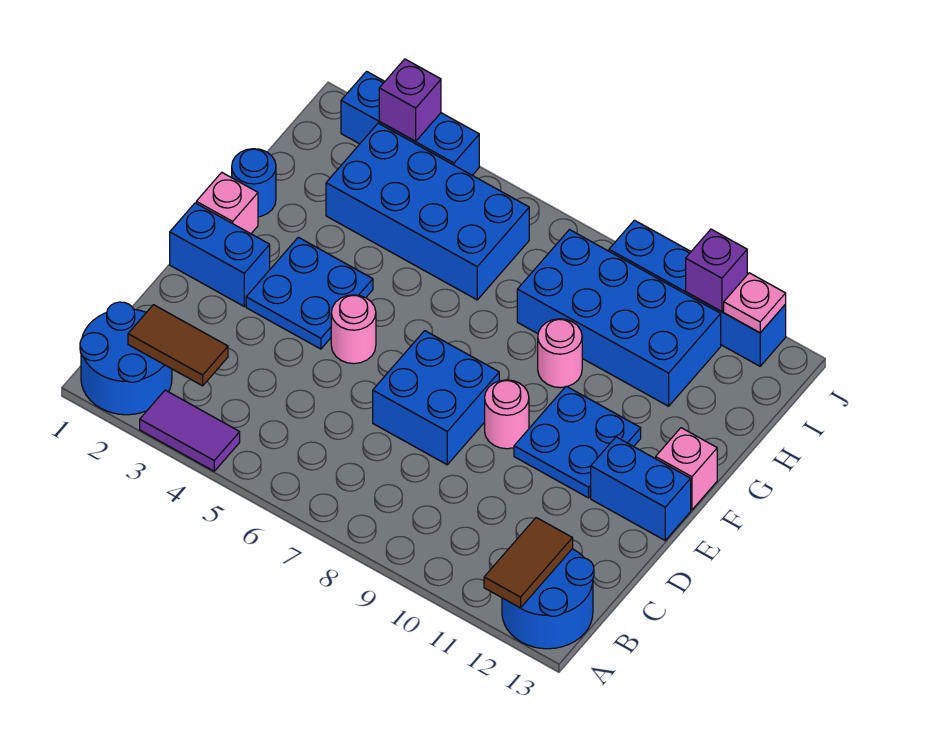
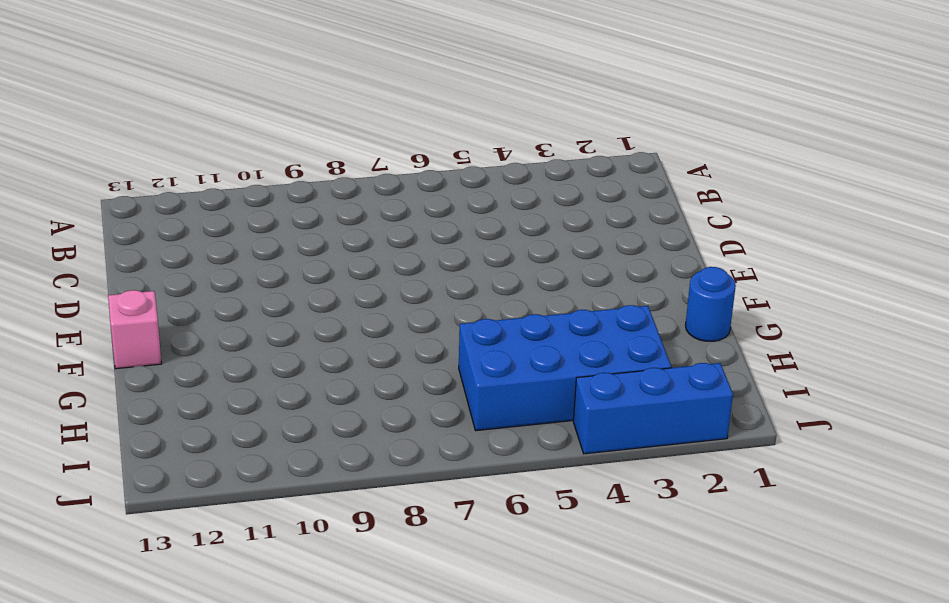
none -> blue round brick A1:B2 level 1
none -> purple tile A3:A4 level 1
none -> blue round brick A12:B13 level 1

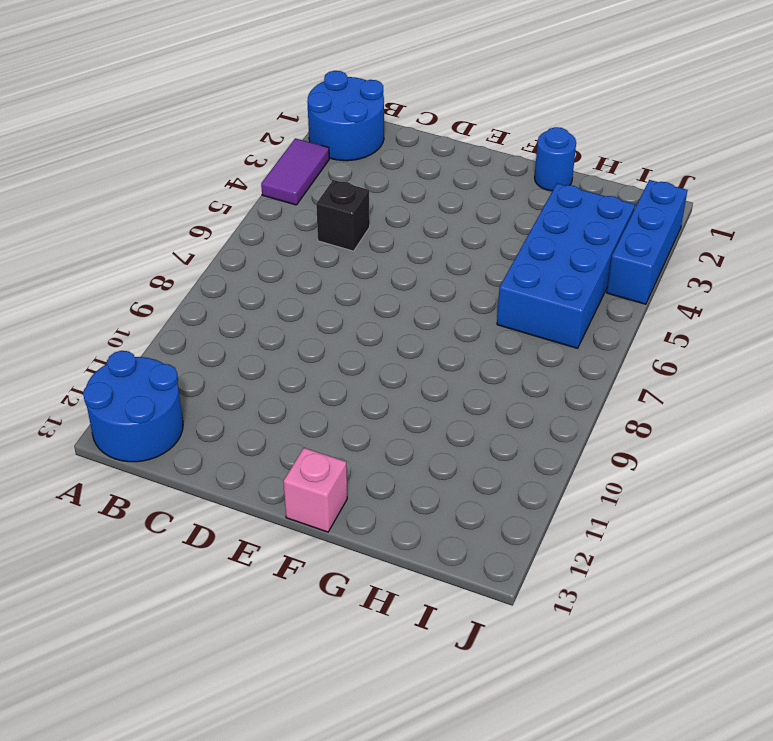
black brick C5 level 1 -> none
none -> blue brick D7:E8 level 1
none -> blue brick E1:E2 level 1
none -> blue plate E3:F4 level 1

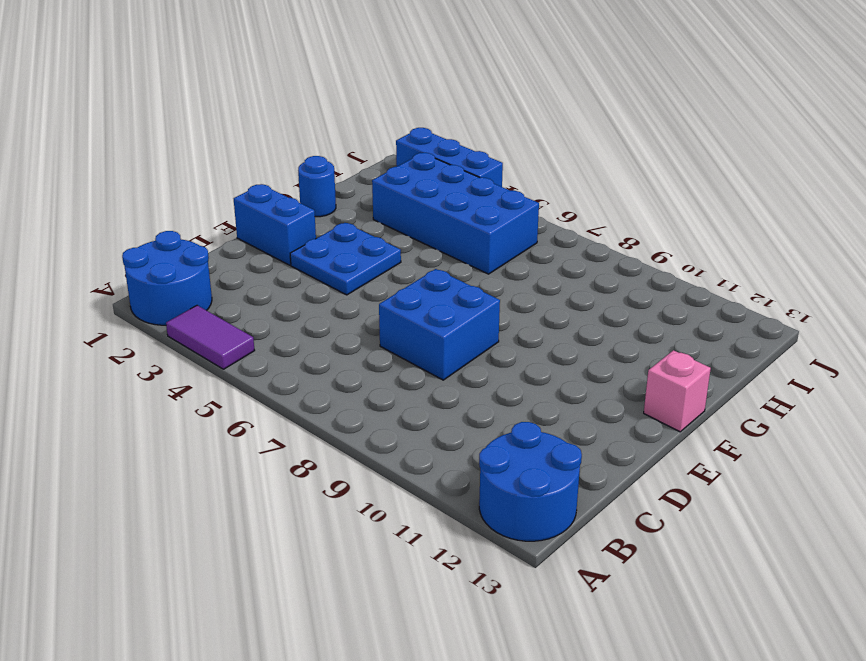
none -> pink round brick E5 level 1
none -> pink round brick E9 level 1
none -> blue plate E10:F11 level 1

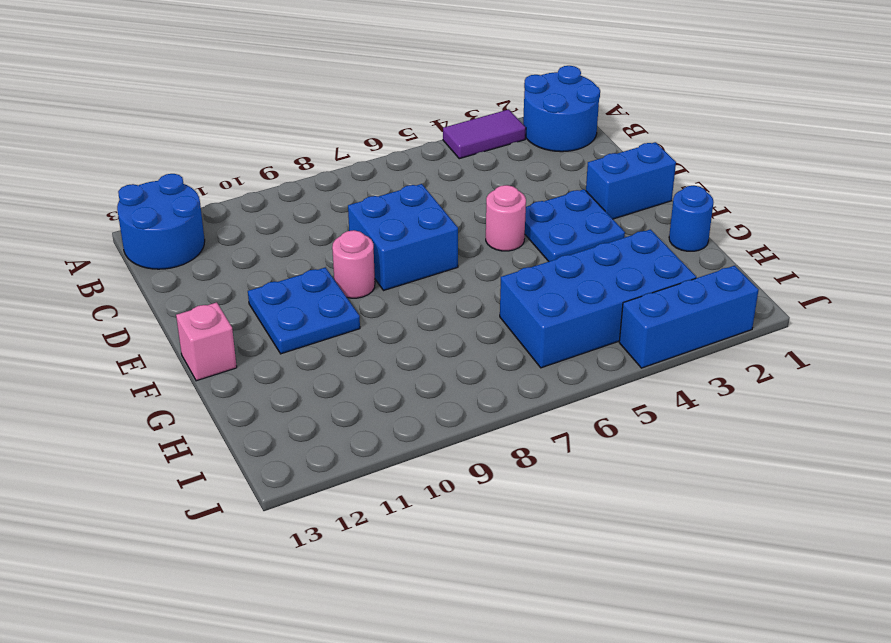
none -> blue brick E12:E13 level 1
none -> pink brick F1 level 1
none -> pink round brick G9 level 1

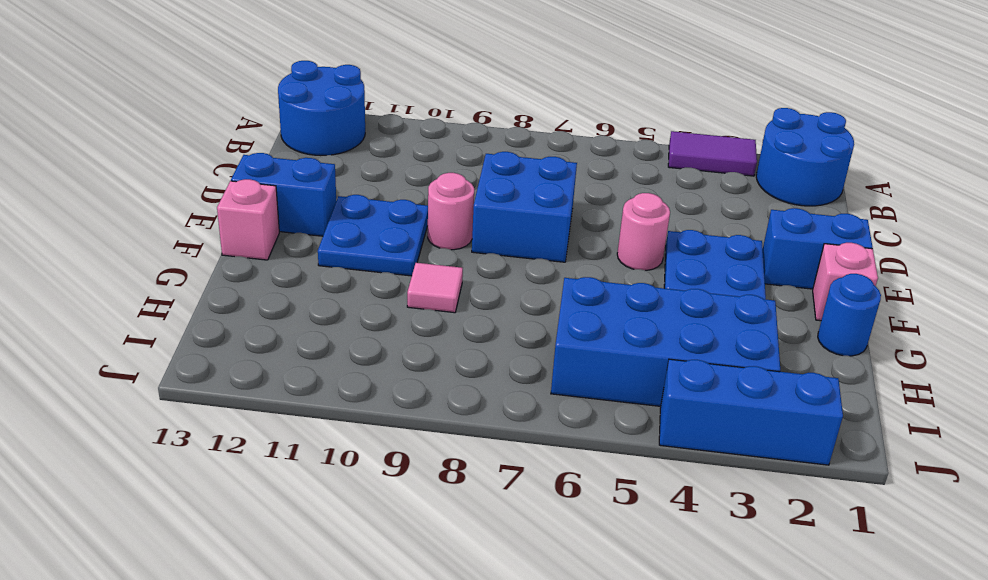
pink tile G9 level 1 -> pink round brick G9 level 1
none -> blue brick H8:I11 level 1
none -> blue brick J9:J12 level 1
none -> brown tile A12:B12 level 2

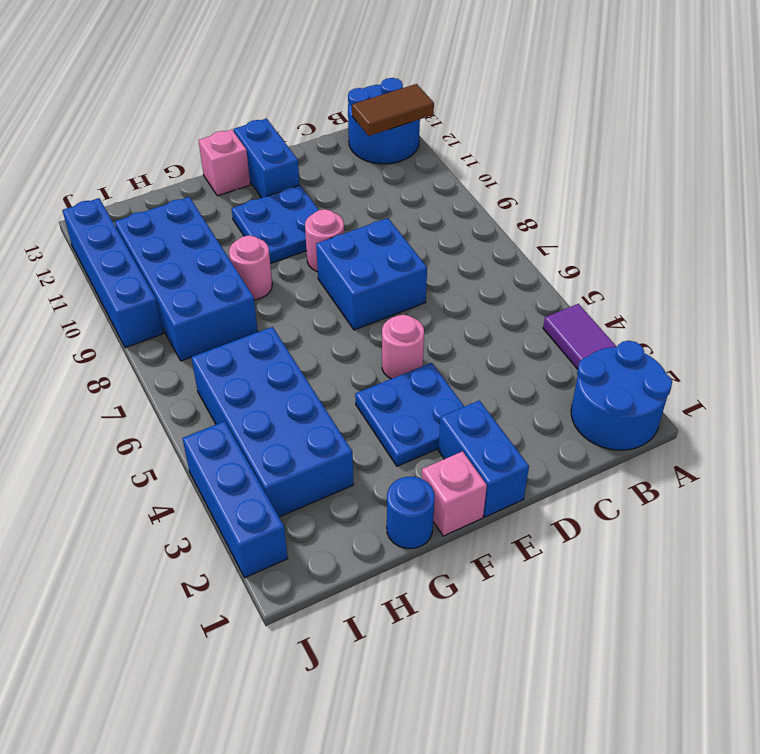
none -> brown tile B2:B3 level 2
none -> purple brick J3 level 2
none -> purple brick J11 level 2

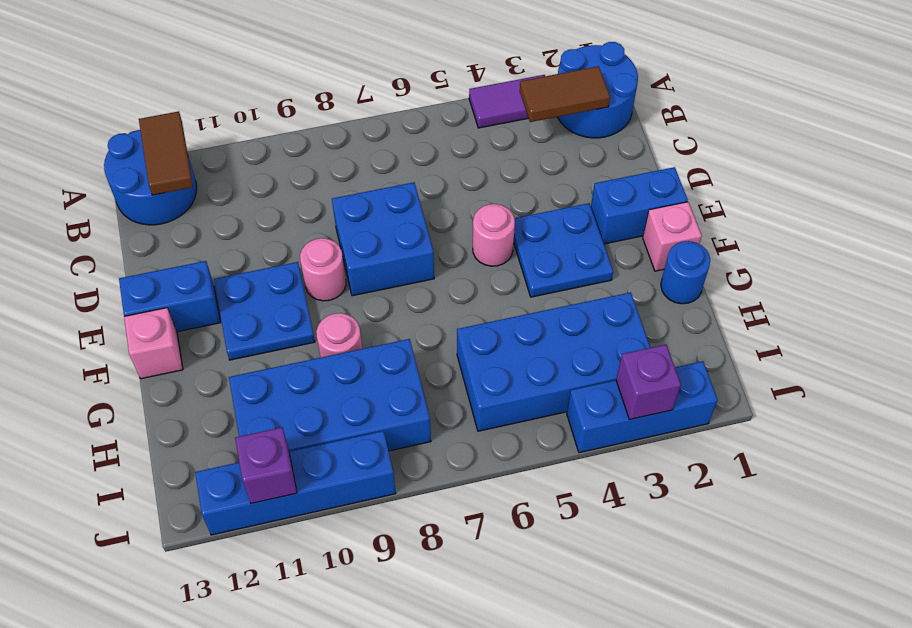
none -> pink plate J12 level 2

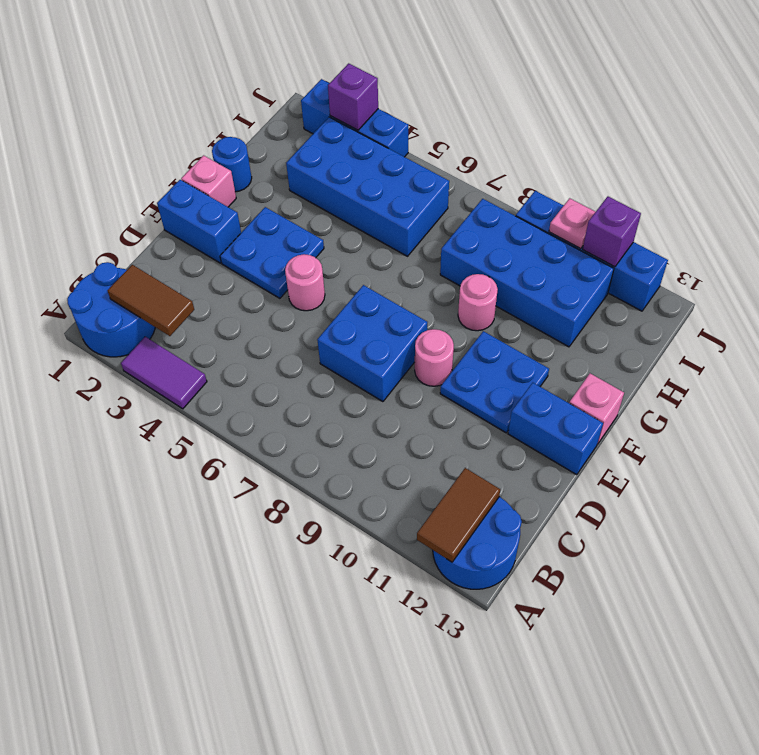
pink plate J10 level 2 -> pink plate J12 level 2

